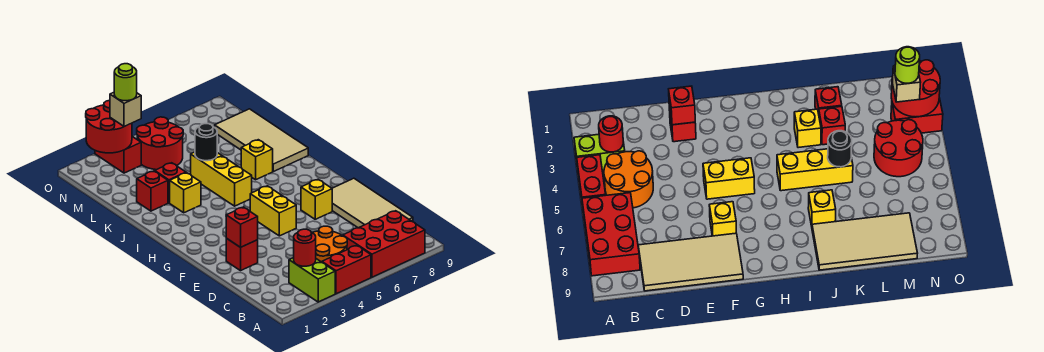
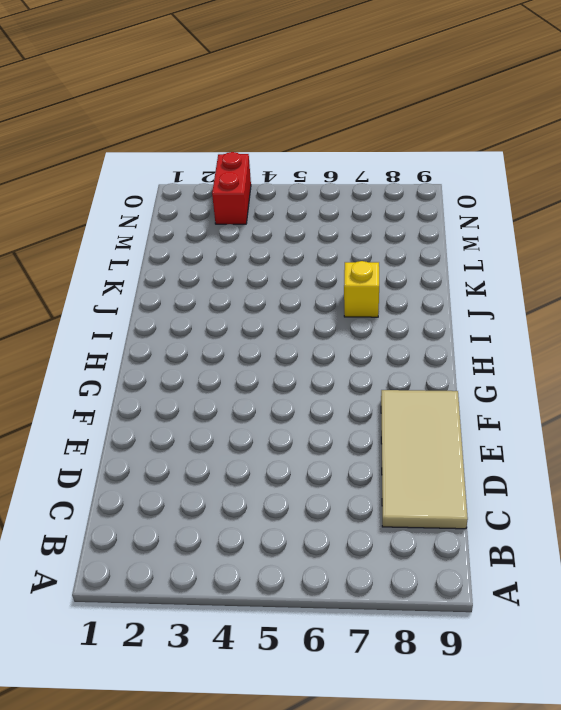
none -> lime brick A3:B3 level 1
none -> red brick A4:A5 level 1
none -> red brick A6:B8 level 1

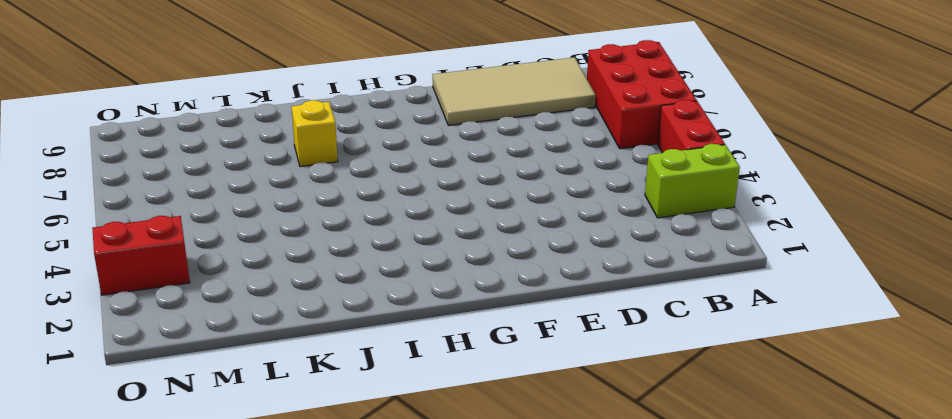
none -> orange round brick B4:C5 level 1
none -> red brick E2 level 1
none -> yellow brick F5:G5 level 1

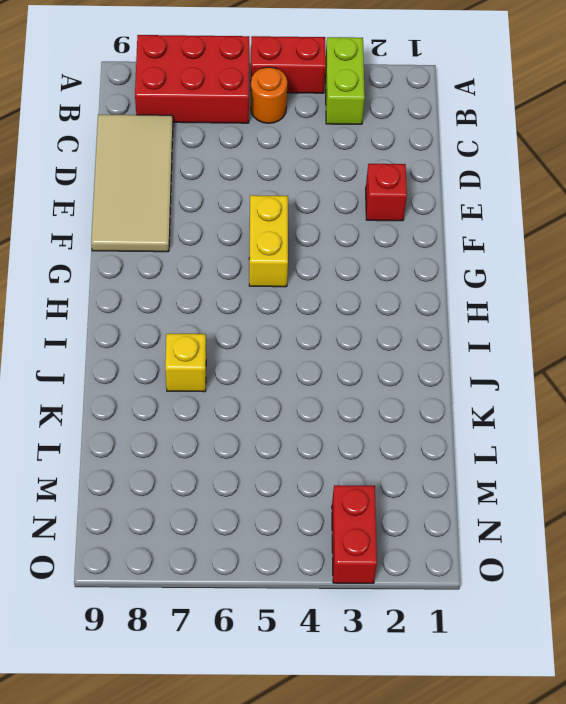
orange round brick B5 level 1 -> orange round brick B4:C5 level 1
none -> yellow brick F7 level 1
none -> yellow brick I5:K5 level 1
none -> yellow brick J3 level 1

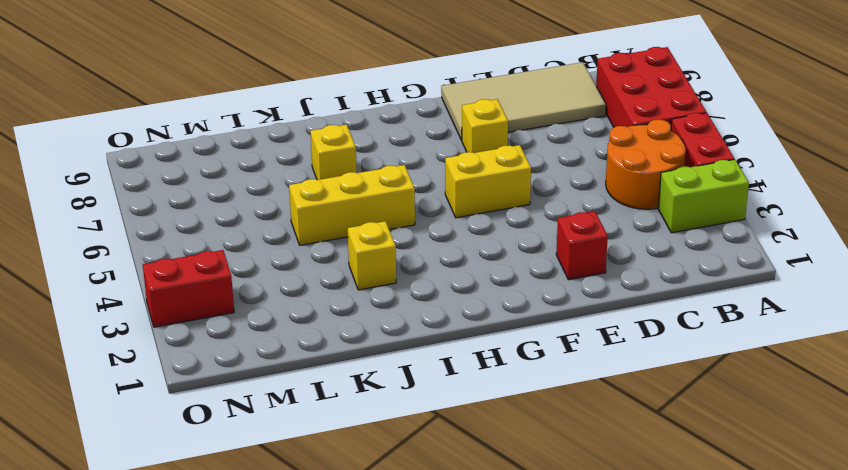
none -> tan tile J8:M9 level 1
none -> red brick K2 level 1
none -> red brick K3 level 1

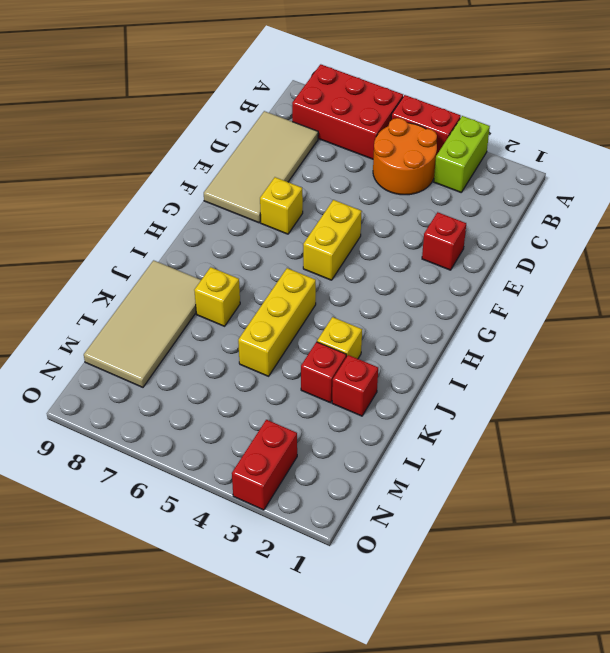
none -> red round brick M4:N5 level 1
none -> red round brick B3 level 2
none -> red brick E2 level 2

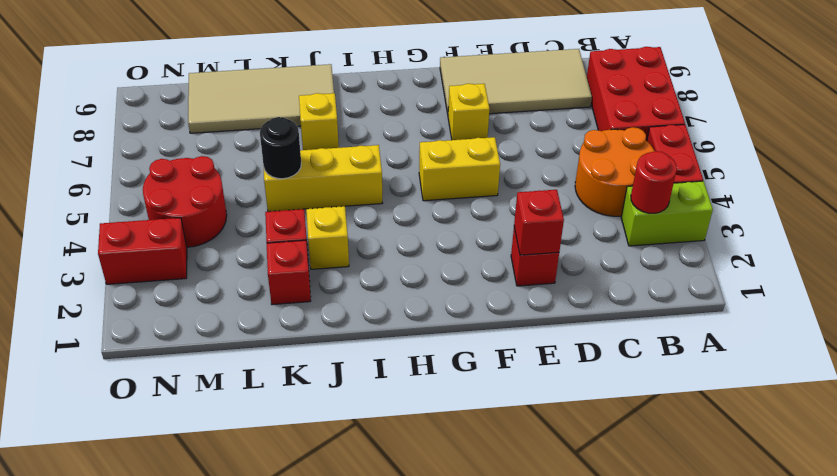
none -> red round brick N2:O3 level 2
none -> tan brick N3 level 3
none -> lime round brick N3 level 4

